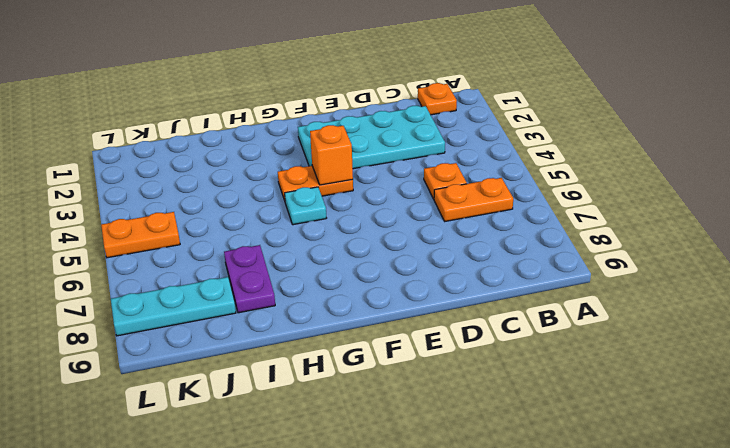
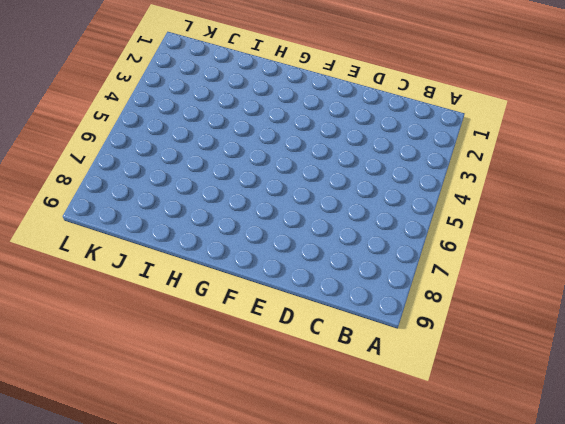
none -> orange plate B1 level 1
none -> orange plate B6:C6 level 1

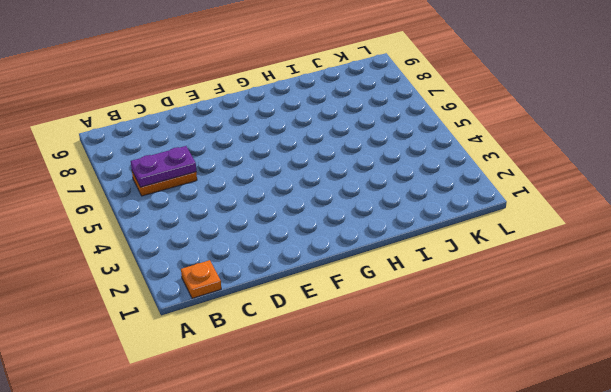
purple plate B6:C6 level 2 -> purple plate I7:I8 level 1
none -> cyan plate C2:F3 level 1
none -> orange plate C5 level 1

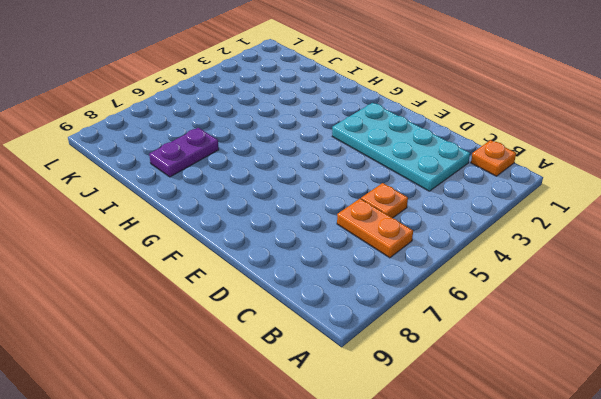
none -> orange plate F4:G4 level 1
none -> cyan plate G5 level 1

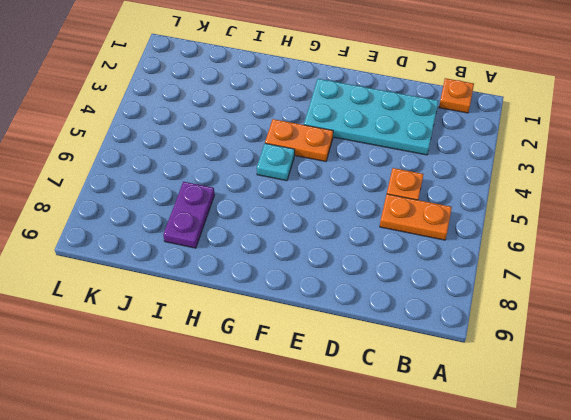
none -> cyan plate J8:L8 level 1
none -> orange plate K5:L5 level 1

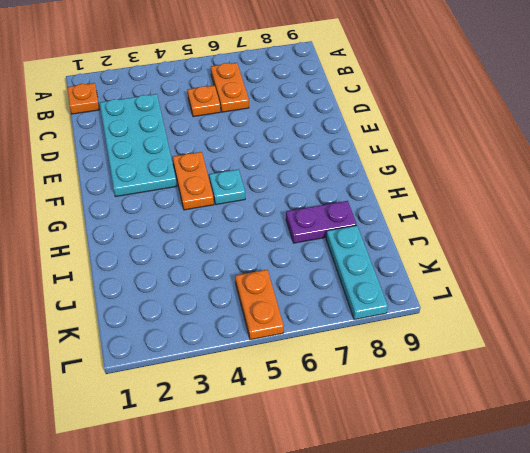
none -> orange brick F4 level 2

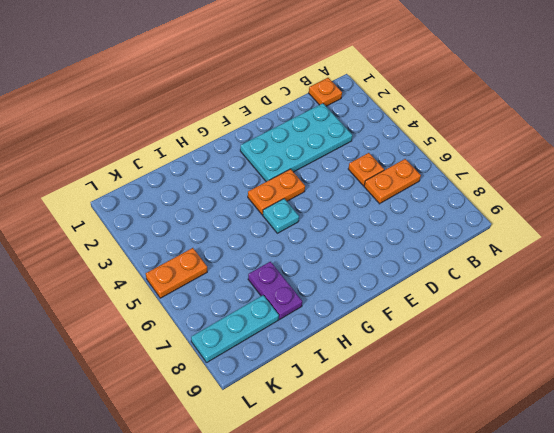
none -> orange brick F4 level 2

